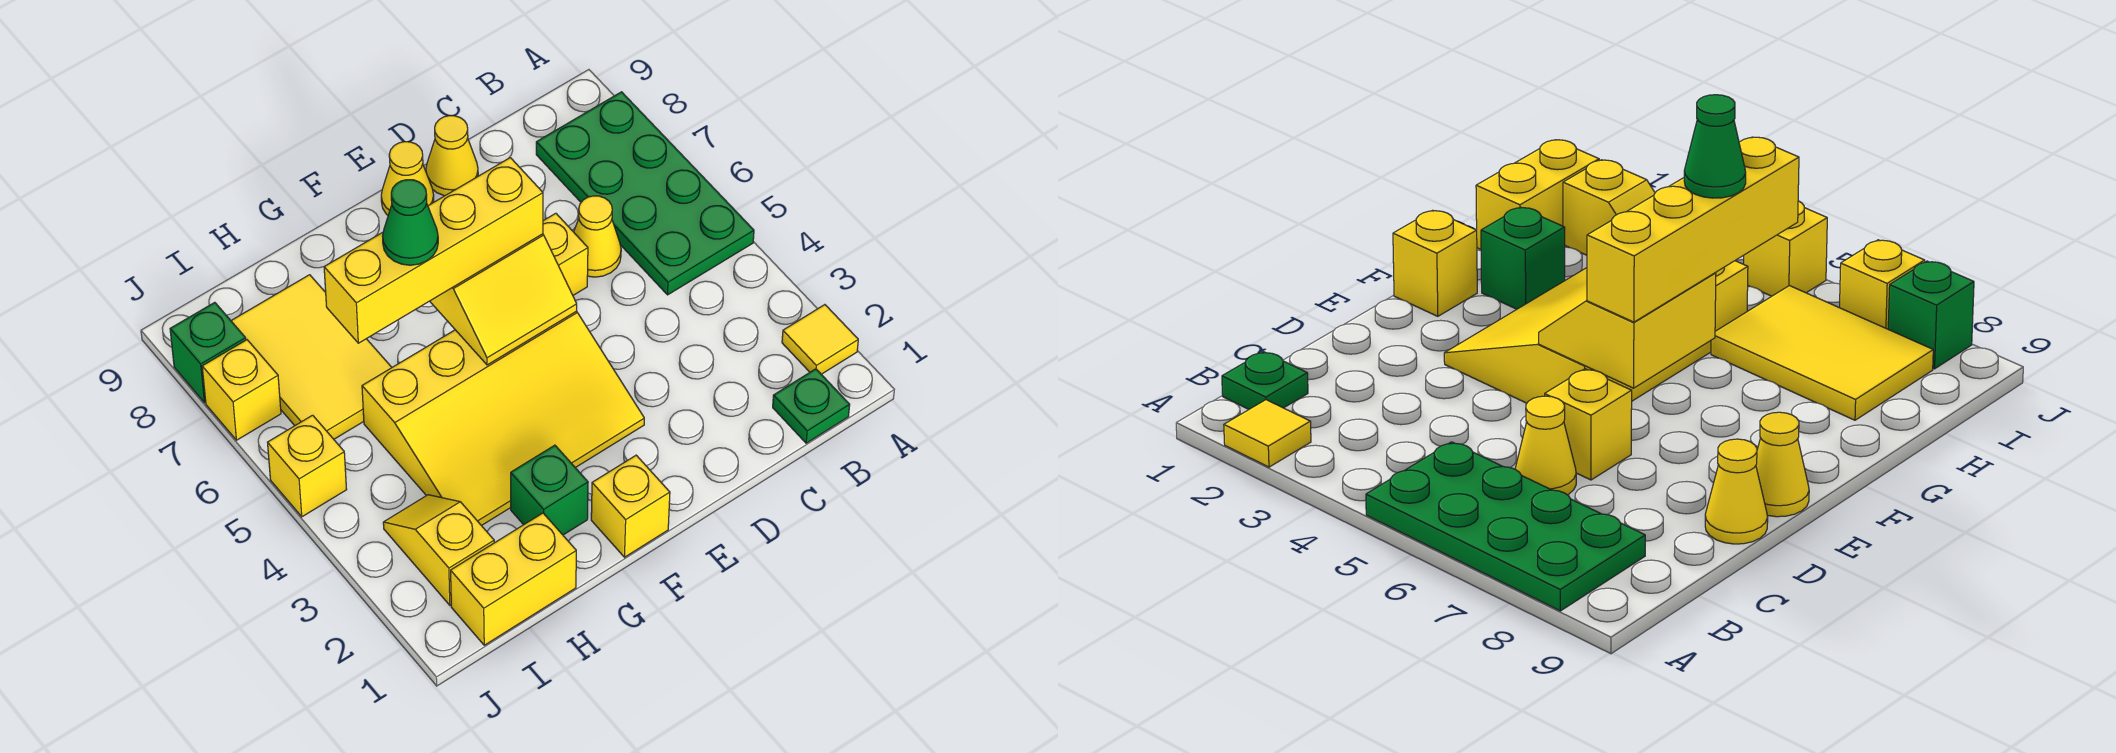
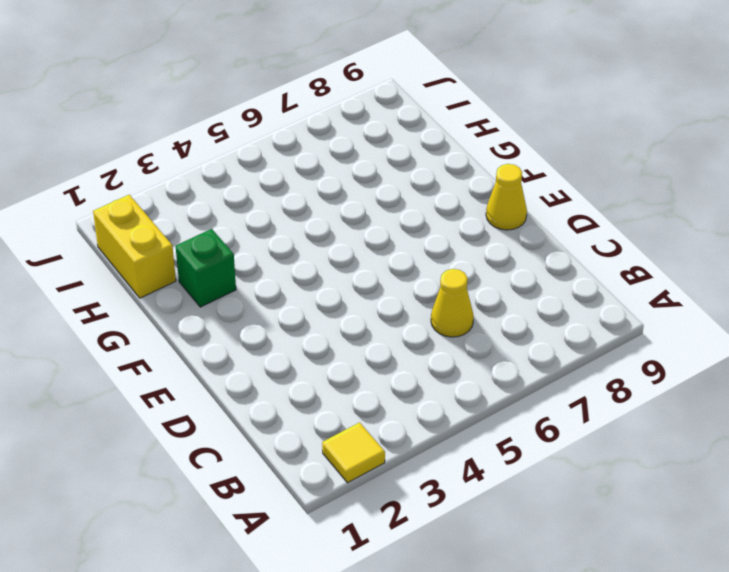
none -> green plate A5:B8 level 1
none -> green plate B1 level 1
none -> yellow brick D6 level 1

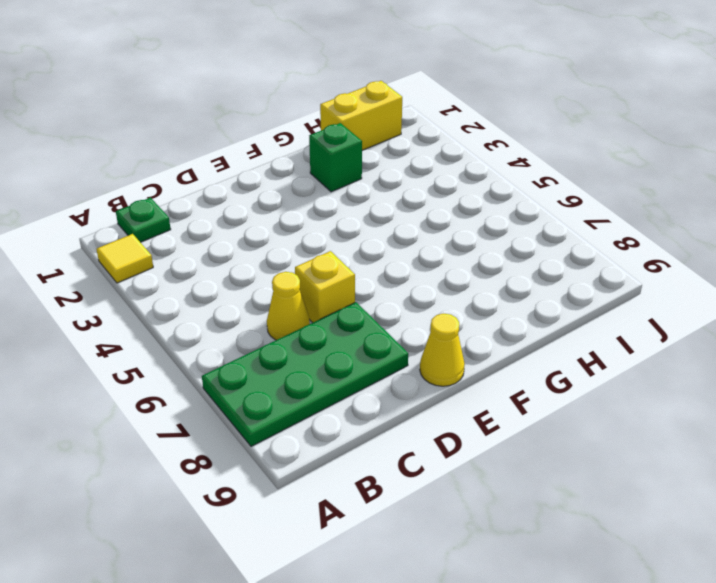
green plate A7:D8 level 1 -> green plate A5:B8 level 1
none -> yellow cone D9 level 1
none -> yellow slope E3:H5 level 1 top 5
none -> yellow brick F1 level 1

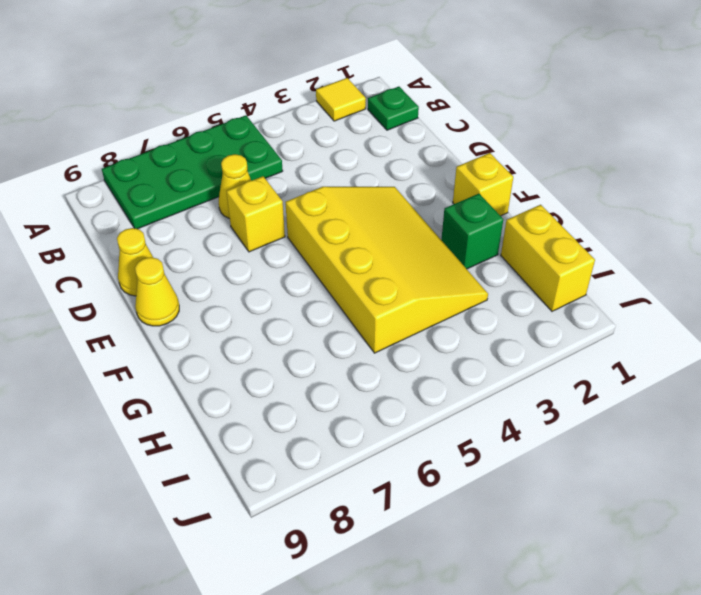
none -> yellow tile H6:I8 level 1
none -> yellow slope I2:I3 level 1 top 2
none -> yellow brick J5 level 1

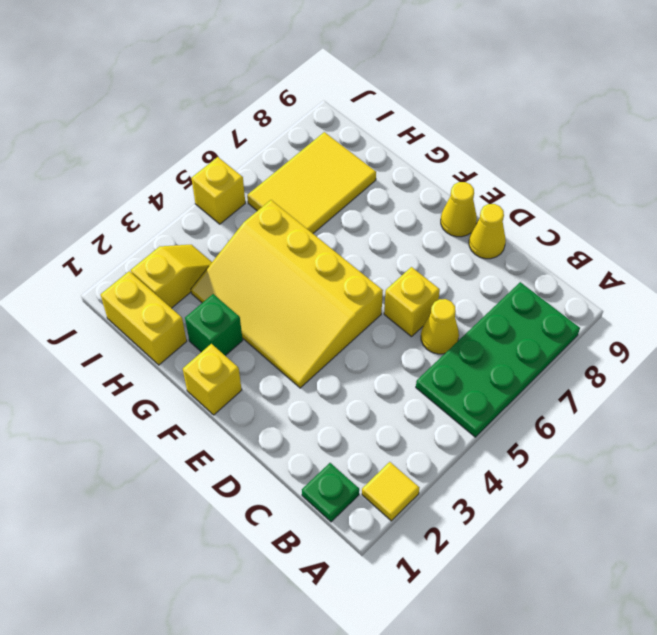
none -> yellow brick J7 level 1
none -> green brick J8 level 1
none -> yellow slope E5:F6 level 2 top 6

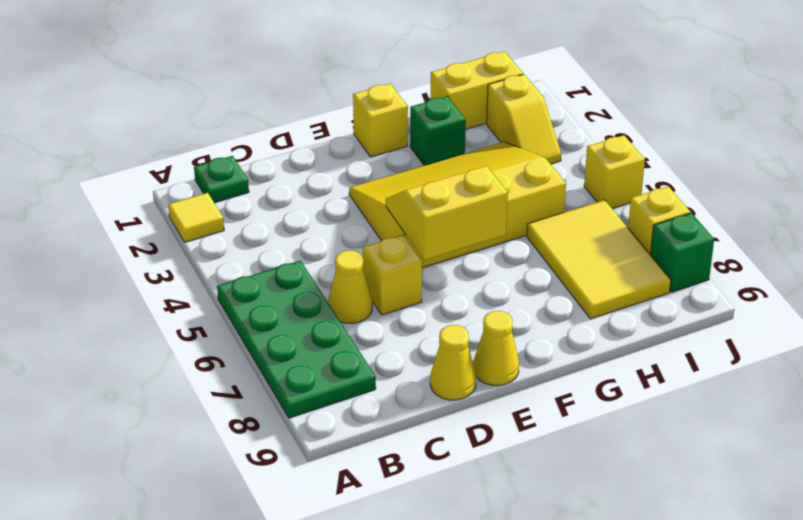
none -> yellow brick E6:H6 level 3
none -> green cone G6 level 4

